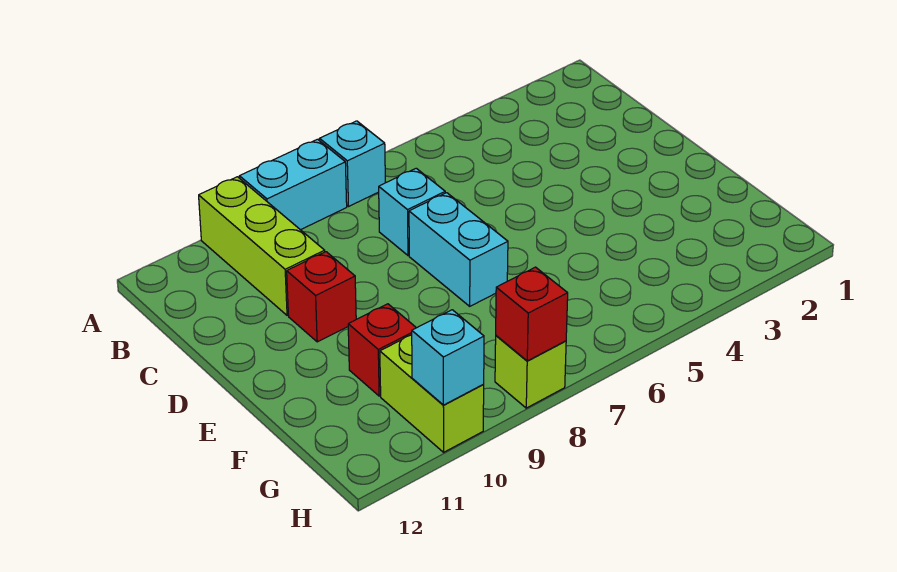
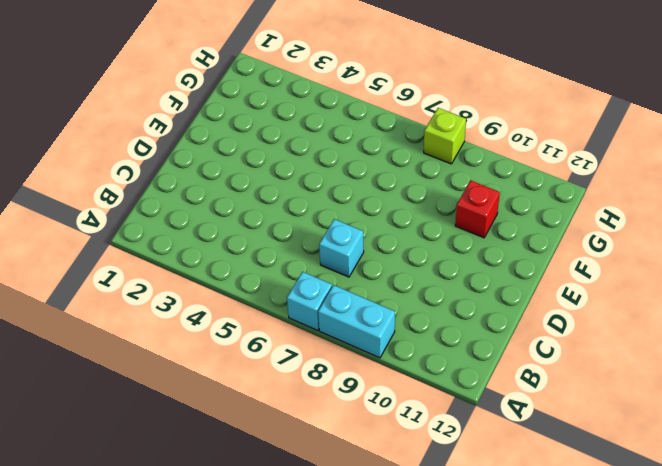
none -> lime brick A10:C10 level 1
none -> cyan brick D7:E7 level 1

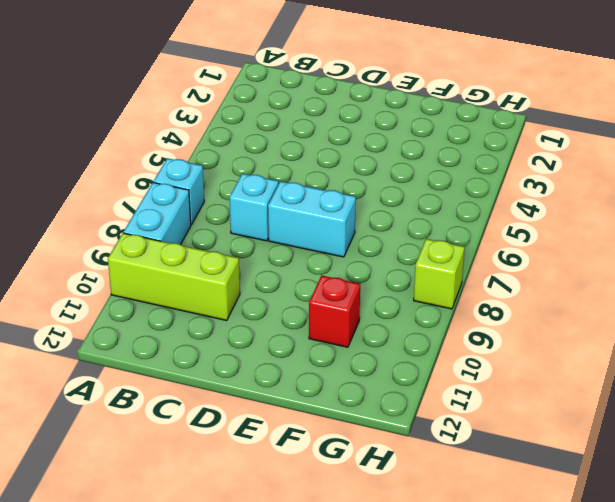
none -> red brick D10 level 1
none -> lime brick G10:H10 level 1

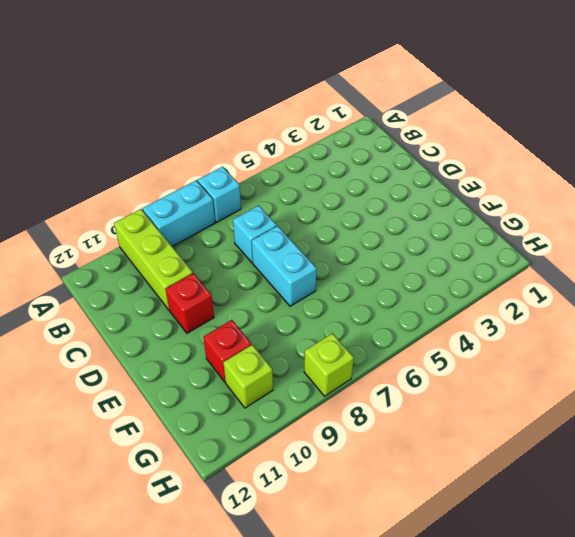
lime brick G10 level 1 -> lime brick G10:H10 level 1
none -> red brick H8 level 2
none -> cyan brick H10 level 2

